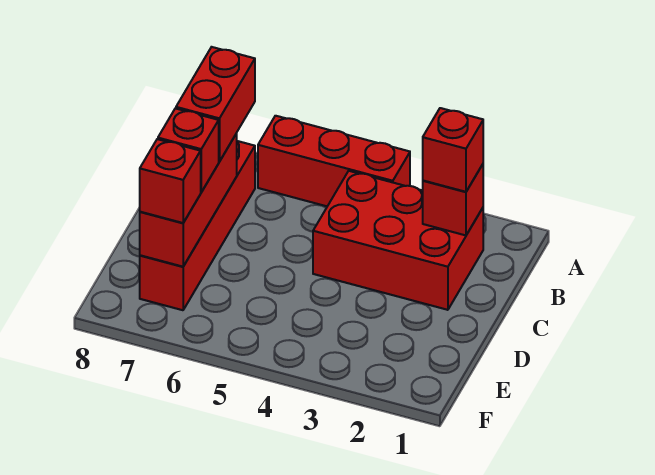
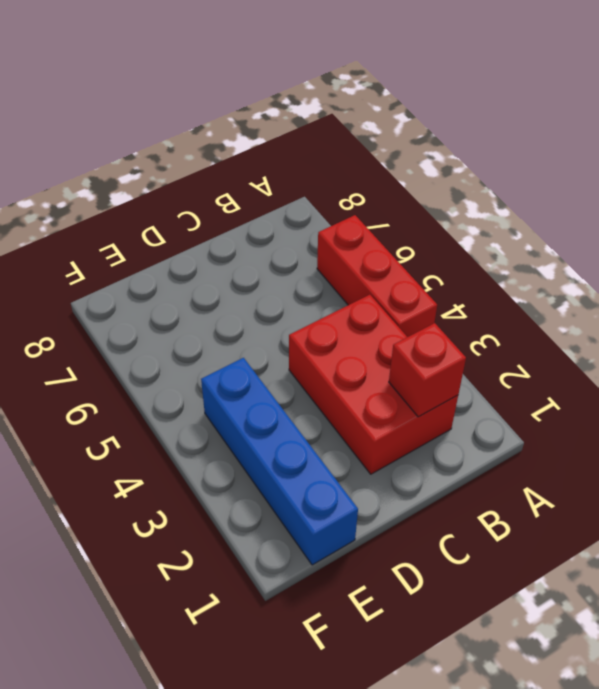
blue brick E1:E4 level 1 -> none
none -> red brick B7:E7 level 1
none -> red brick C7:E7 level 2

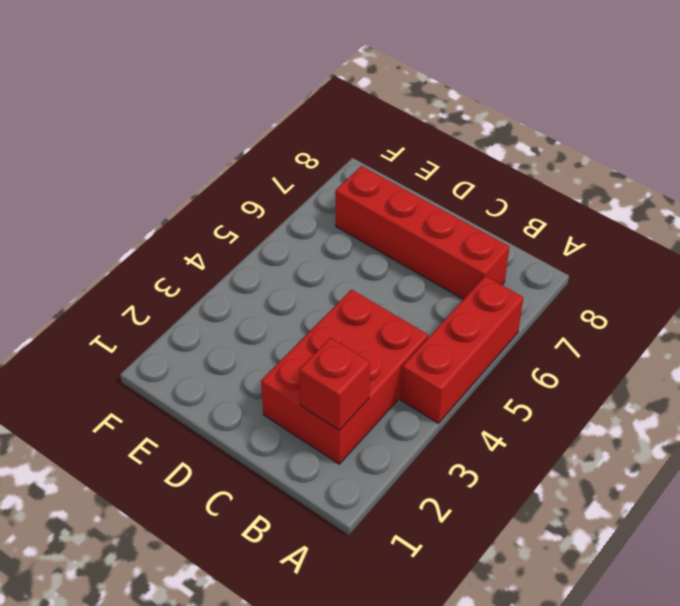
none -> red brick C7:E7 level 2
none -> red brick B2 level 3

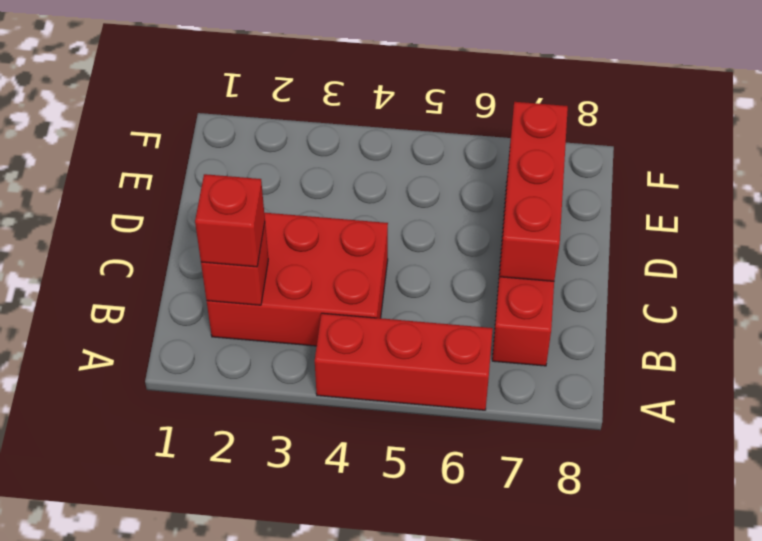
none -> red brick B7:C7 level 3
none -> red brick D7 level 3

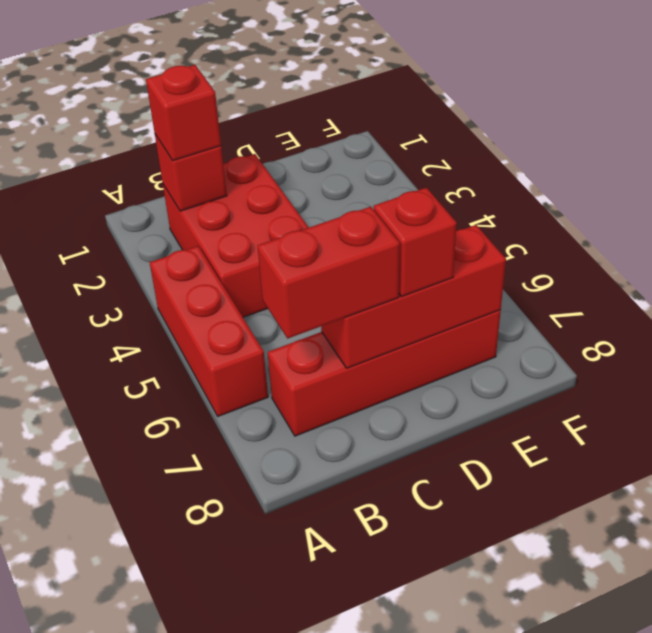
none -> red brick E7 level 3

